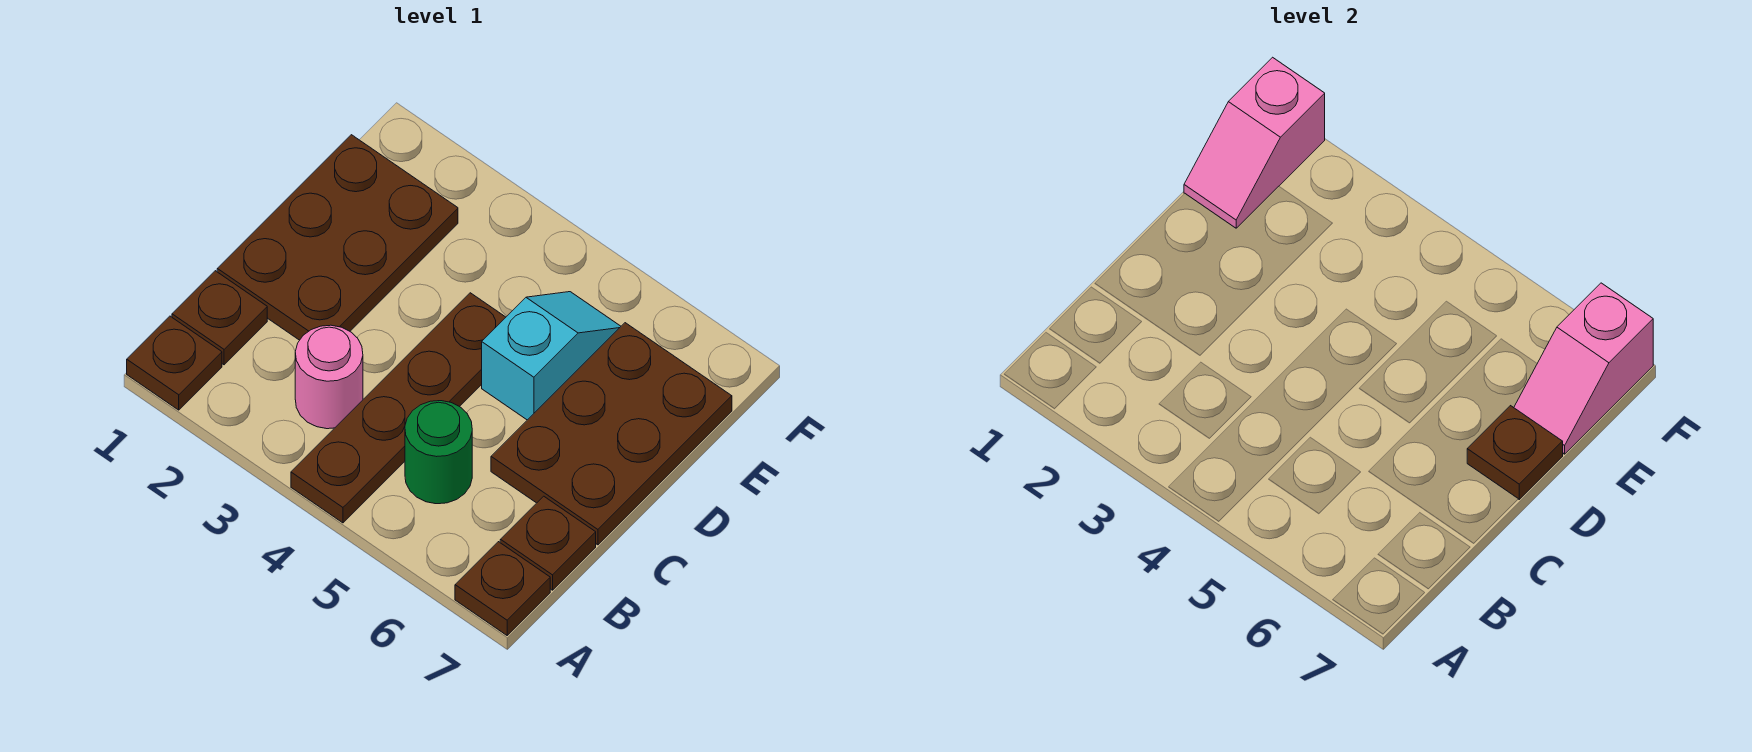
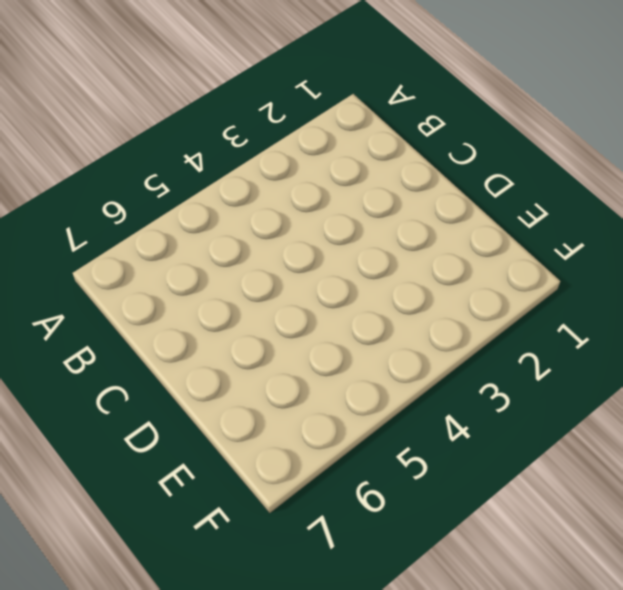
none -> brown plate A1 level 1
none -> brown plate A4:D4 level 1
none -> brown plate A7 level 1

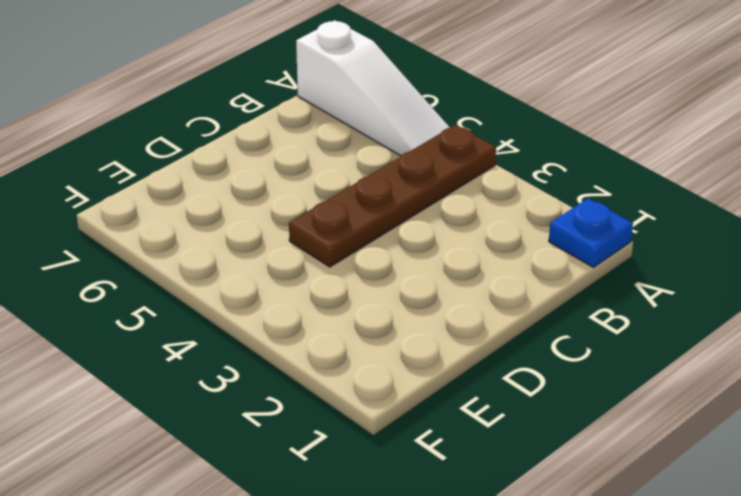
blue plate A1 level 1 -> brown plate A1 level 1
white slope A5:A7 level 1 top 7 -> brown plate A7 level 1
none -> brown plate B1 level 1
none -> pink round brick B3 level 1
none -> green round brick B5 level 1

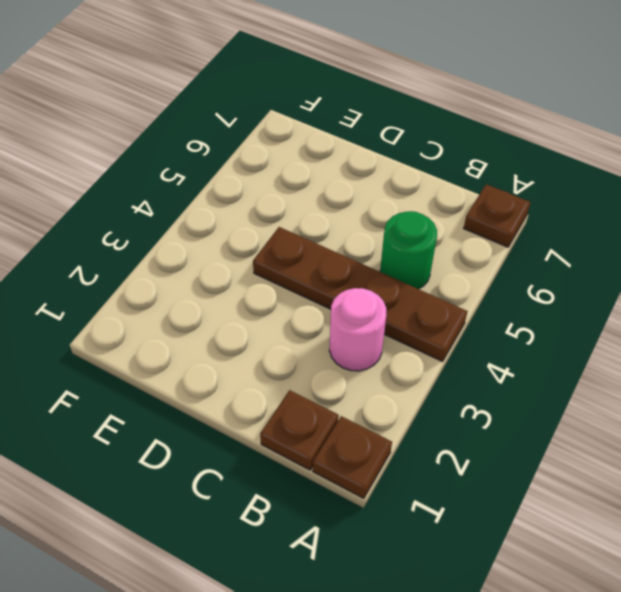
none -> brown plate B7 level 1
none -> brown plate C1:E2 level 1
none -> brown plate C6:E7 level 1

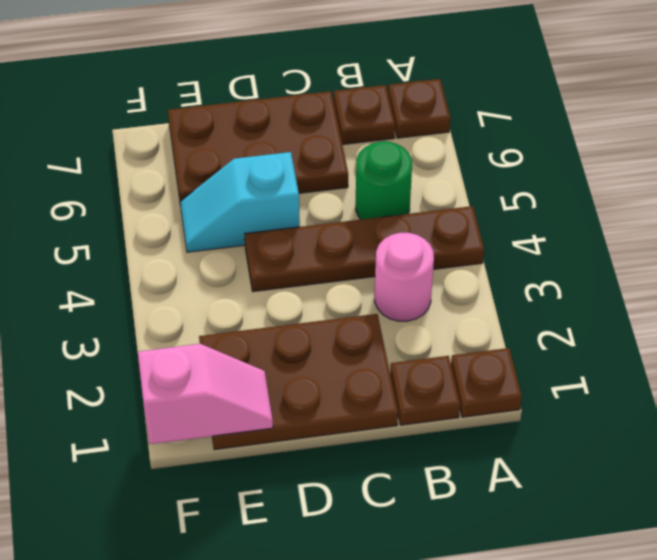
none -> brown plate D7 level 2
none -> pink slope E7:F7 level 2 top F

